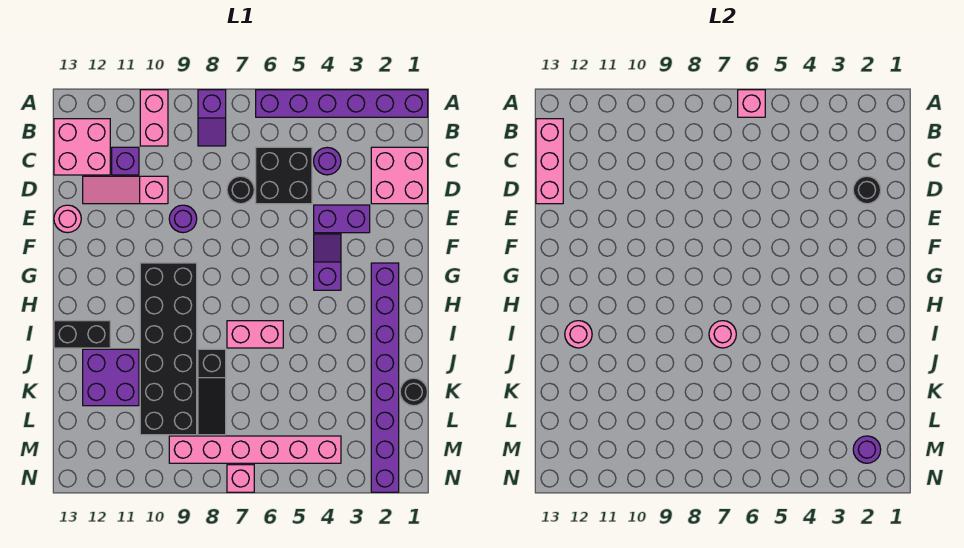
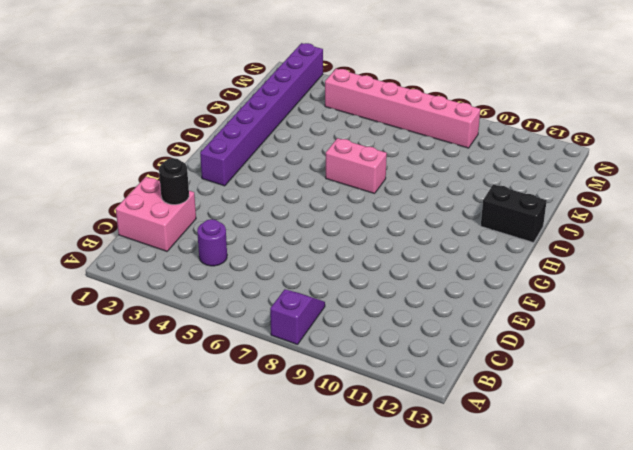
none -> purple brick A1:A6 level 1
none -> pink brick A10:B10 level 1
none -> pink brick B12:C13 level 1

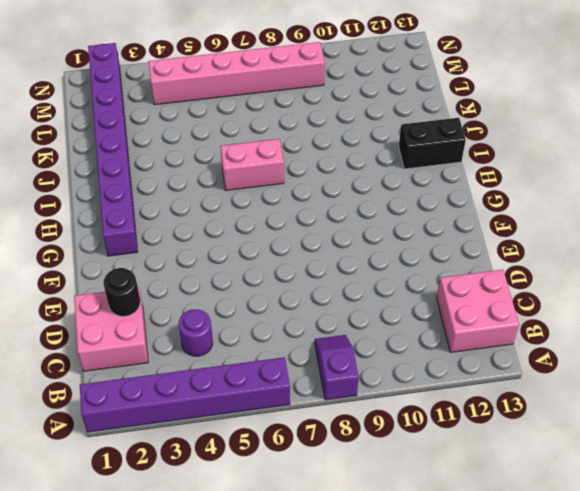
none -> pink brick A10:B10 level 1
none -> black brick C5:D6 level 1
none -> purple brick C11 level 1

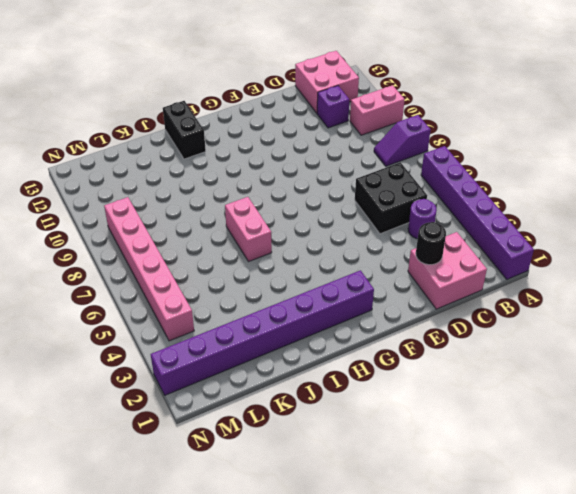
none -> black round brick D7 level 1
none -> pink slope D10:D12 level 1 top 10
none -> purple brick E3:E4 level 1

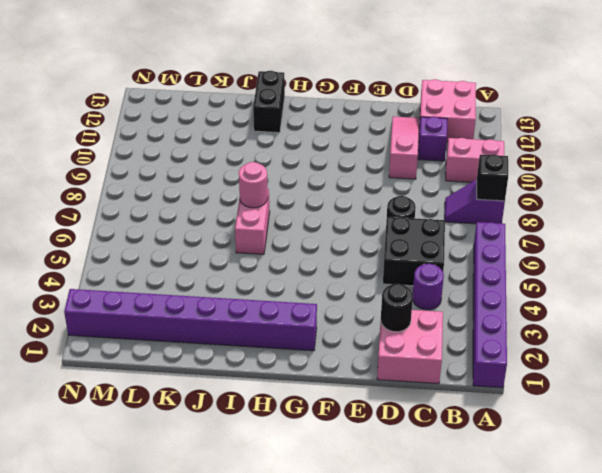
black brick A8 level 2 -> none
none -> purple brick E3:E4 level 1
none -> purple round brick E9 level 1
none -> pink round brick E13 level 1

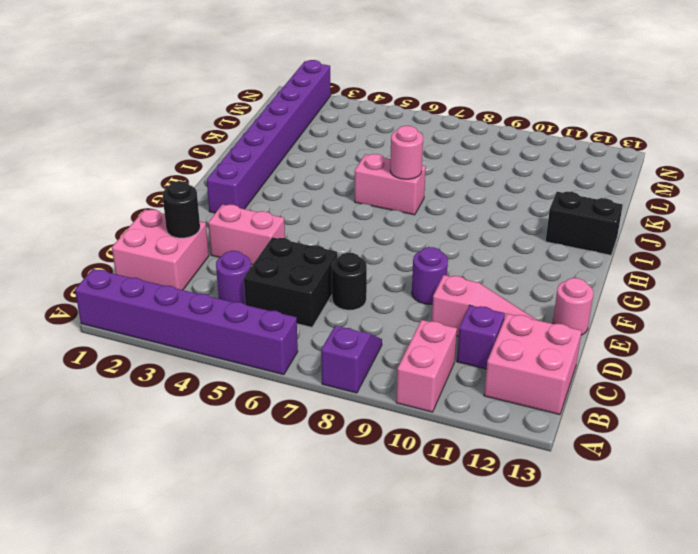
pink brick E3:E4 level 1 -> purple brick E3:E4 level 1
none -> purple slope F4:G4 level 1 top G
none -> black brick G9:L10 level 1
none -> black slope J8:L8 level 1 top J

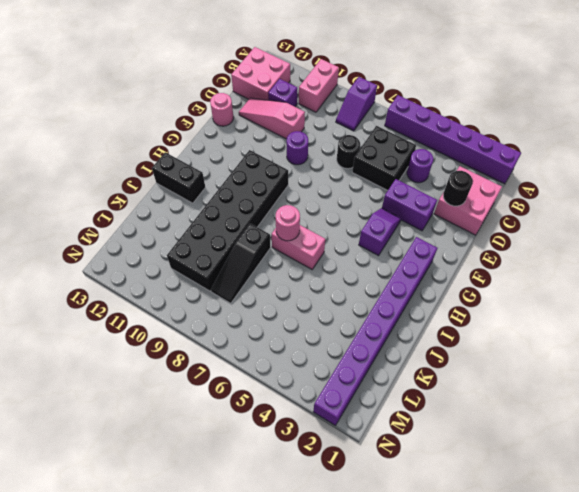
none -> purple brick J11:K12 level 1
none -> black round brick K1 level 1
none -> pink brick M4:M9 level 1

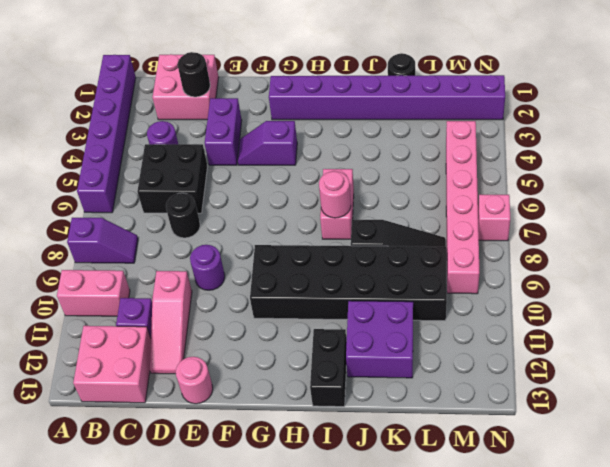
none -> pink brick A6 level 2
none -> pink brick B13:D13 level 2
none -> pink round brick I12 level 2

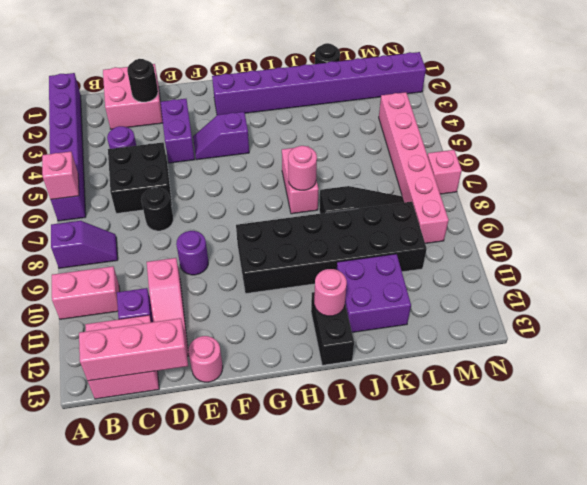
none -> purple round brick M2 level 2

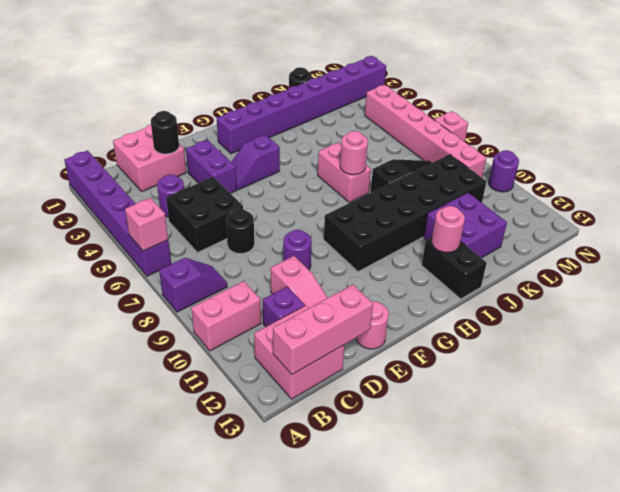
purple round brick N10 level 1 -> purple round brick M2 level 2

